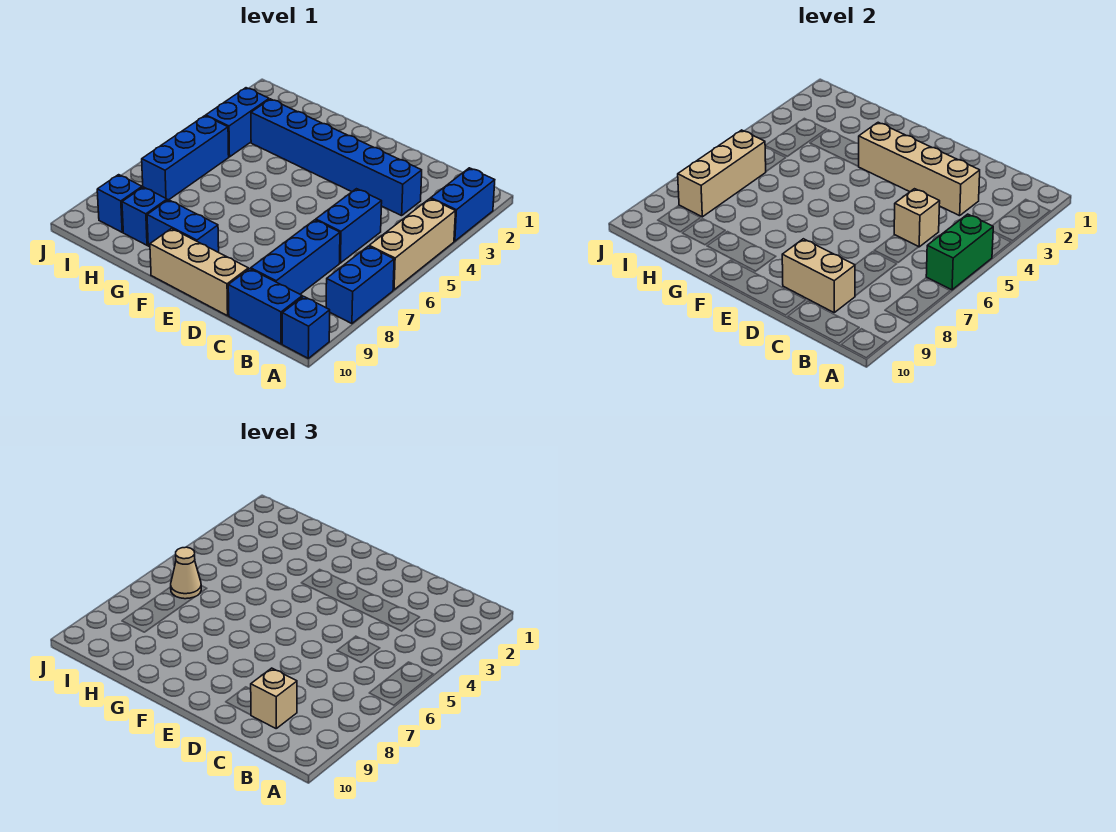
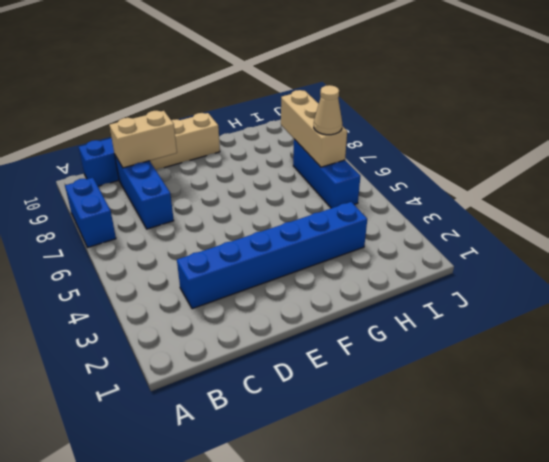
none -> blue brick A2:A3 level 1
none -> tan brick A4:A6 level 1
none -> blue brick A10 level 1

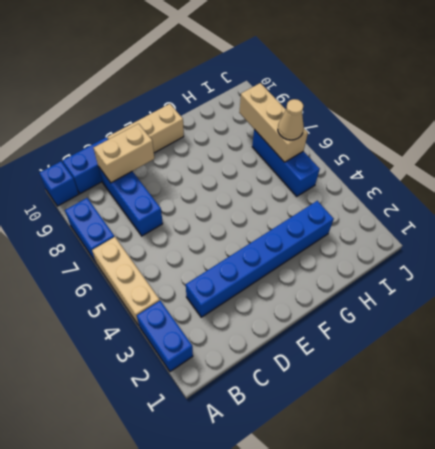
none -> blue brick C5:C6 level 1
none -> blue brick F9:G9 level 1
none -> blue brick H9 level 1

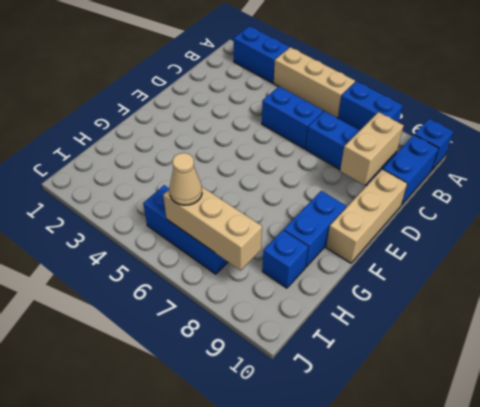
none -> blue brick C3:H3 level 1
none -> blue brick I3:I4 level 1
none -> blue brick I9 level 1

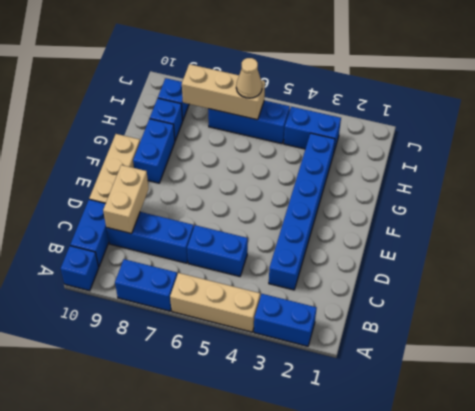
none -> green brick A5:A6 level 2
none -> tan brick C3:F3 level 2
none -> tan brick C5 level 2

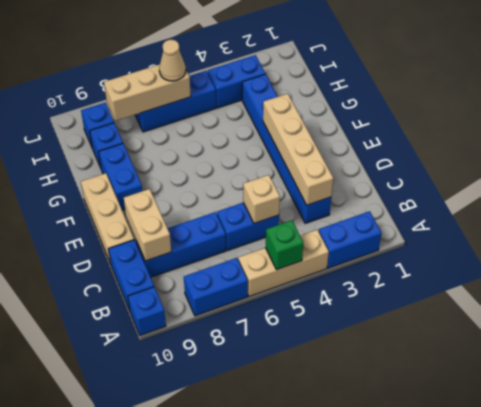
green brick A5 level 2 -> green brick A5:A6 level 2
none -> tan brick C9 level 3

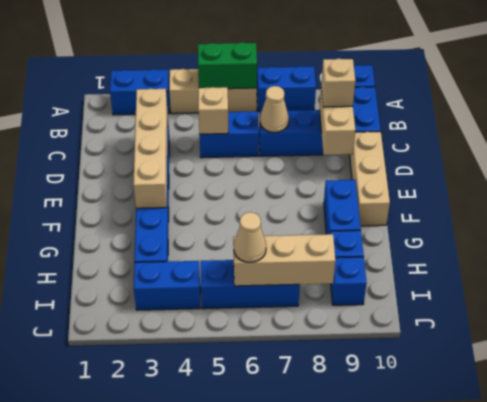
tan cone C7 level 2 -> none

